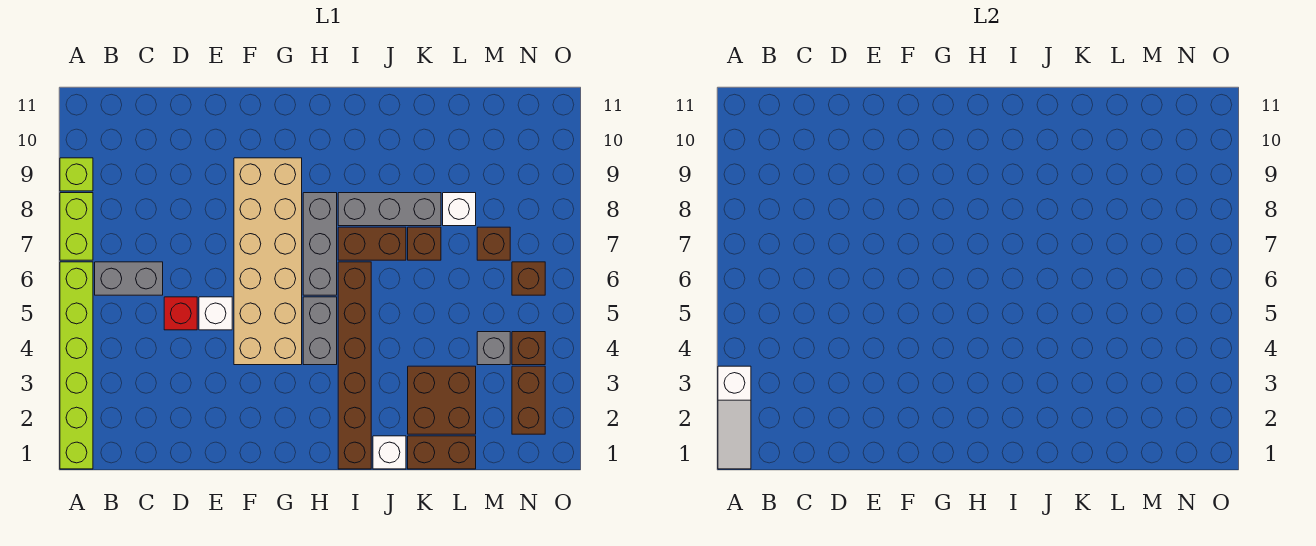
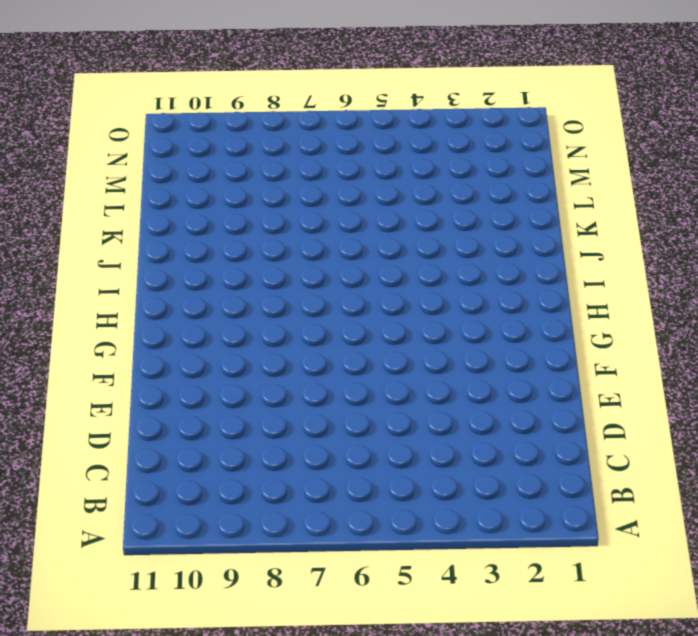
none -> lime brick A1:A6 level 1
none -> lime brick A7:A8 level 1
none -> lime brick A9 level 1

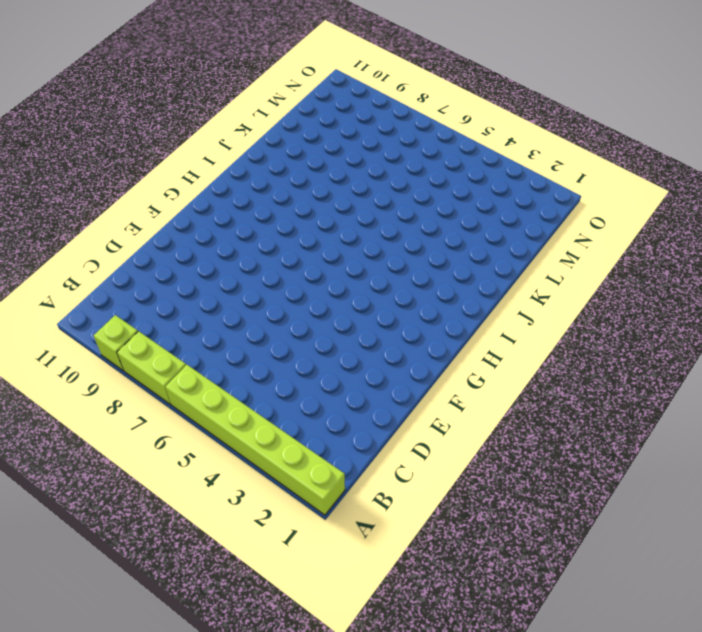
none -> grey brick B6:C6 level 1
none -> red brick D5 level 1
none -> white brick E5 level 1

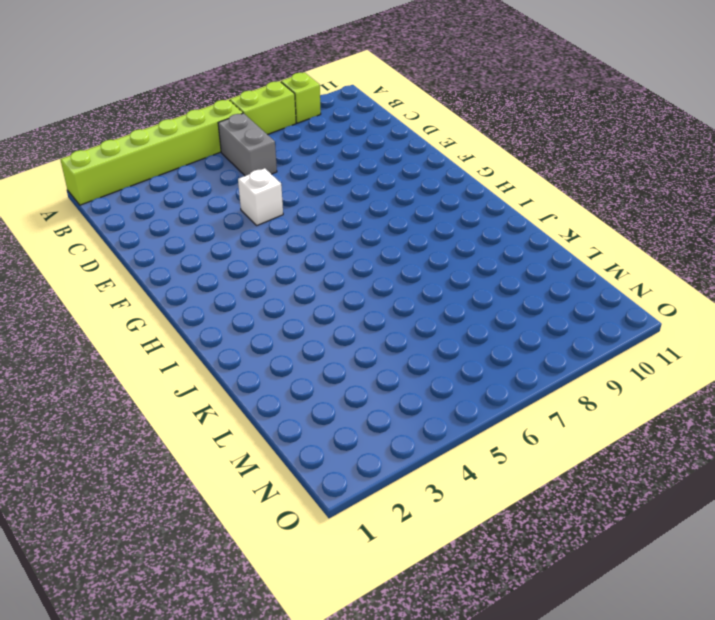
none -> red brick D5 level 1
none -> tan brick F4:G9 level 1
none -> grey brick H4:H5 level 1

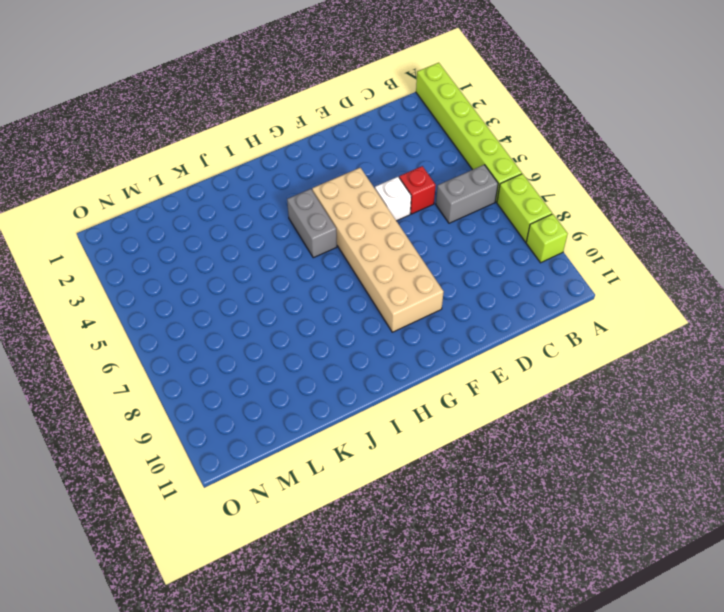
none -> grey brick H6:H8 level 1
none -> brown brick I1:I6 level 1
none -> brown brick I7:J7 level 1

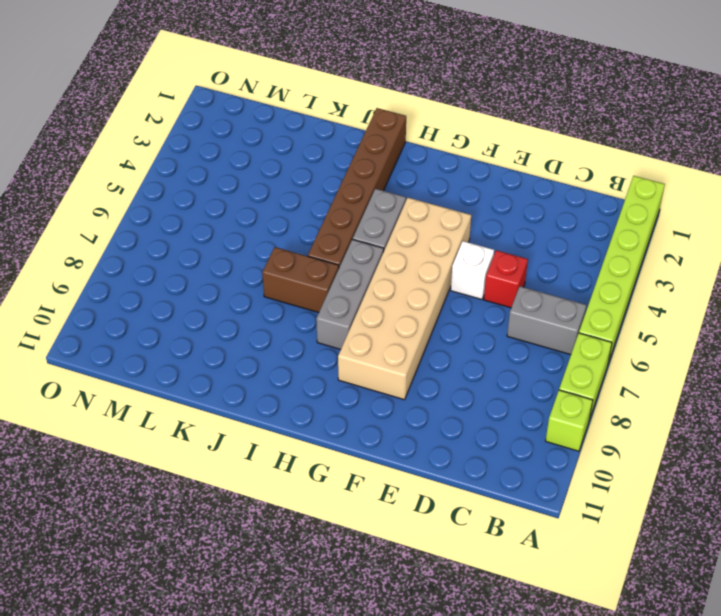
none -> grey brick I8:K8 level 1
none -> white brick J1 level 1
none -> brown brick K1:L1 level 1

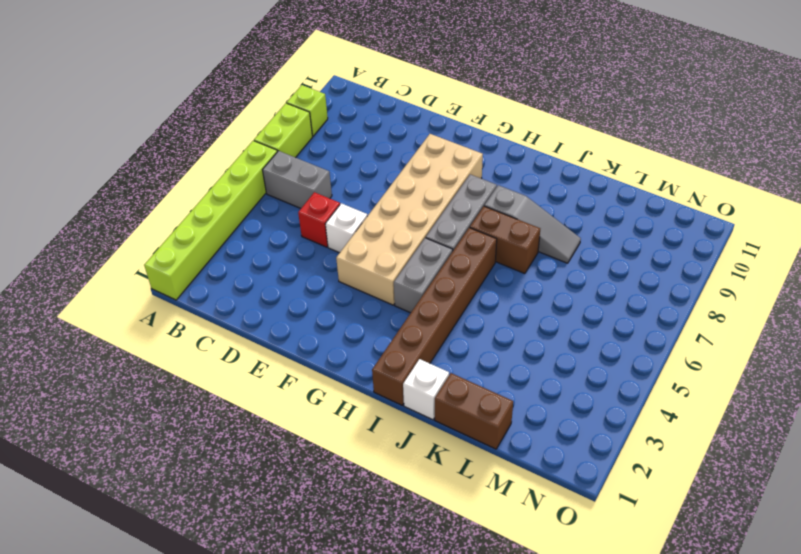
grey slope I8:K8 level 1 top I -> grey brick I8:K8 level 1
none -> brown brick K2:L3 level 1
none -> brown brick K7 level 1
none -> white brick L8 level 1

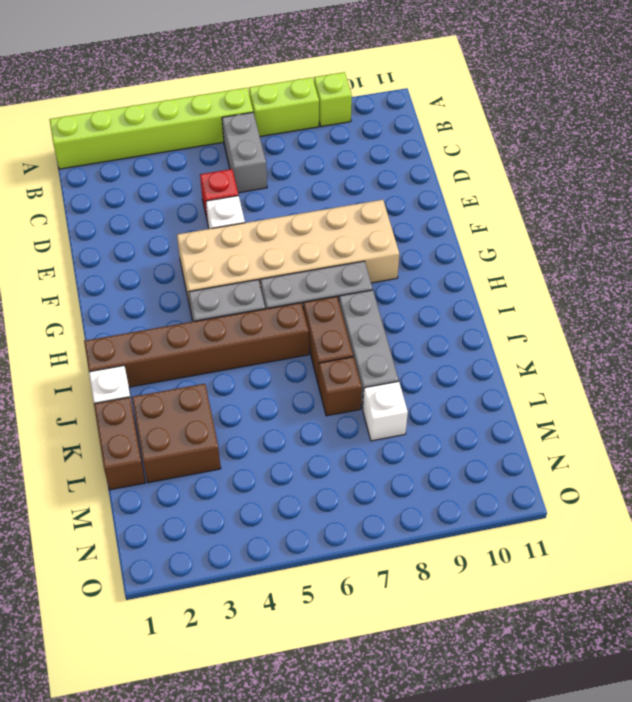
none -> grey brick M4 level 1
none -> brown brick M7 level 1
none -> brown brick N2:N3 level 1

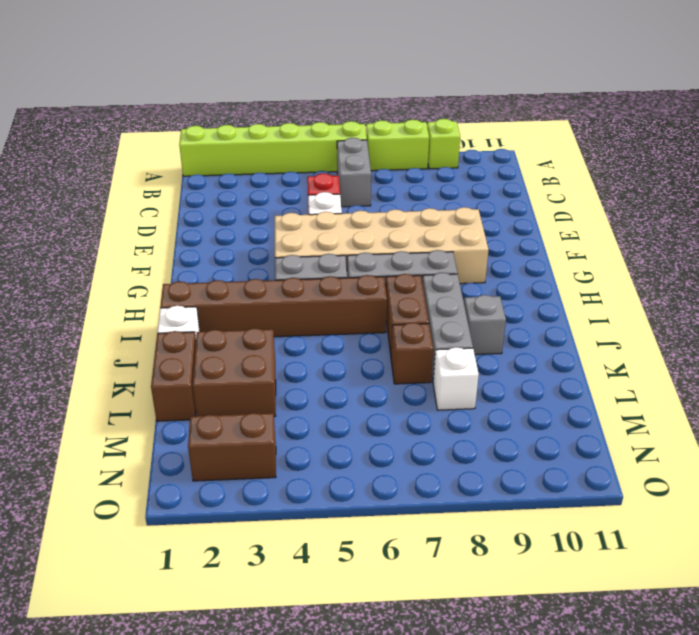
grey brick J9 level 1 -> grey brick M4 level 1
none -> brown brick M7 level 1
none -> brown brick N4 level 1
none -> brown brick N6 level 1

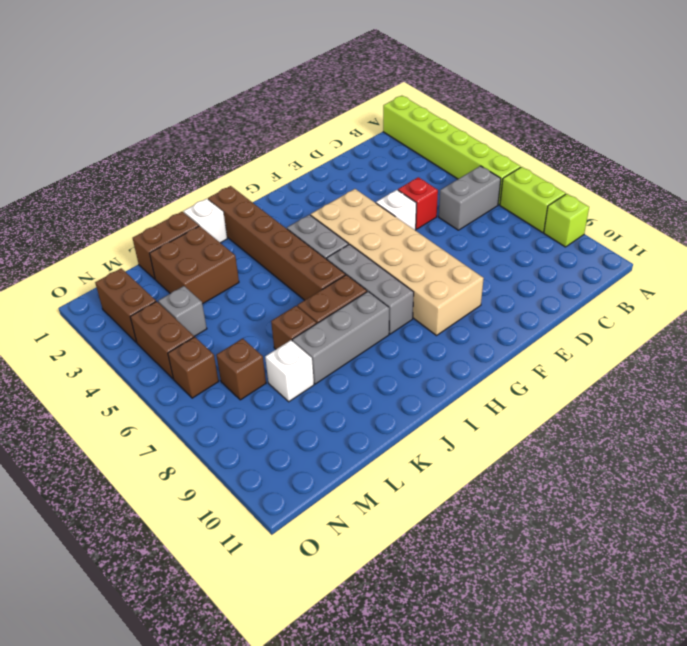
brown brick N4:N5 level 1 -> brown brick N4 level 1
none -> white slope A1:A3 level 2 top 3

